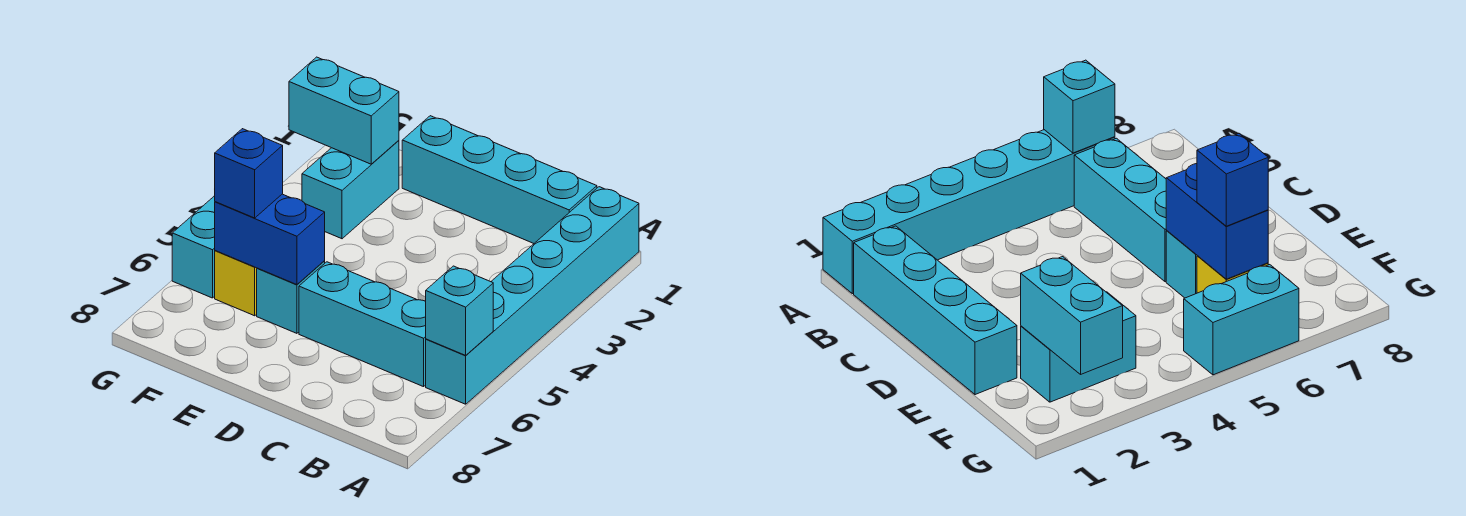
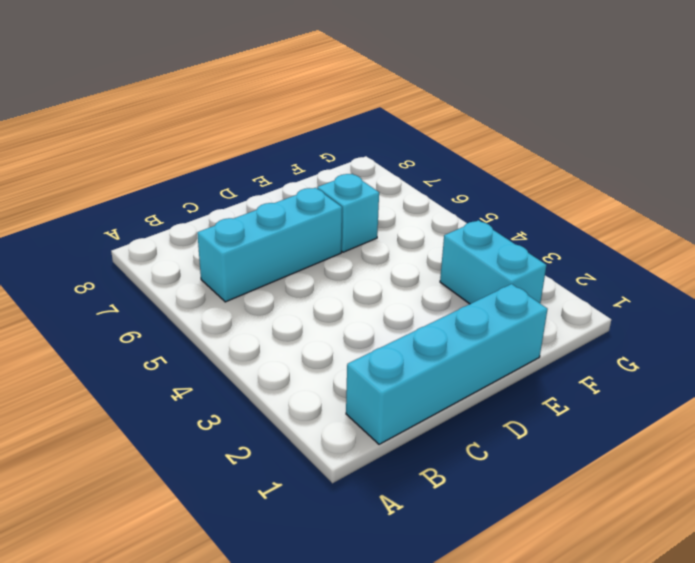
none -> cyan brick A1:A6 level 1
none -> yellow brick F6 level 1

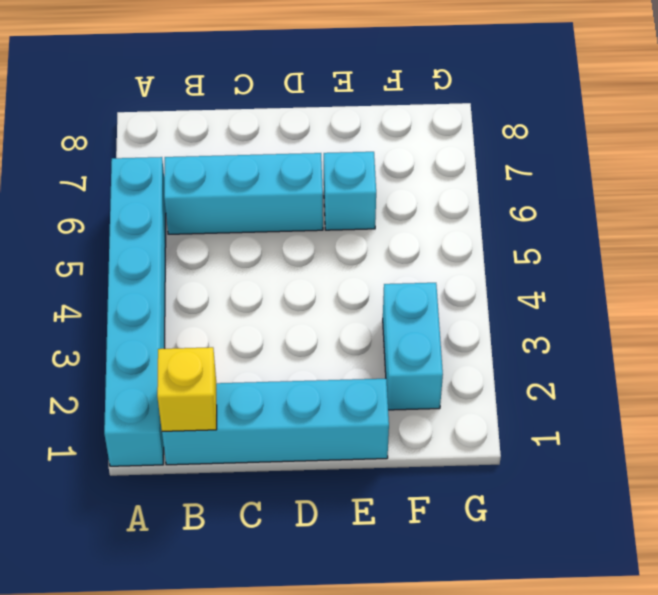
yellow brick B1 level 2 -> yellow brick F6 level 1
none -> cyan brick G5:G6 level 1
none -> cyan brick A6 level 2

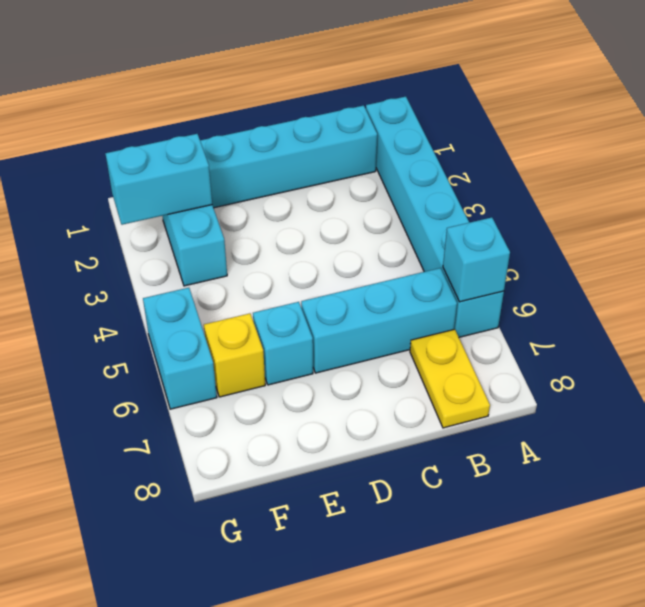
yellow plate B7:B8 level 1 -> none
none -> blue brick E6:F6 level 2
none -> blue brick F6 level 3

